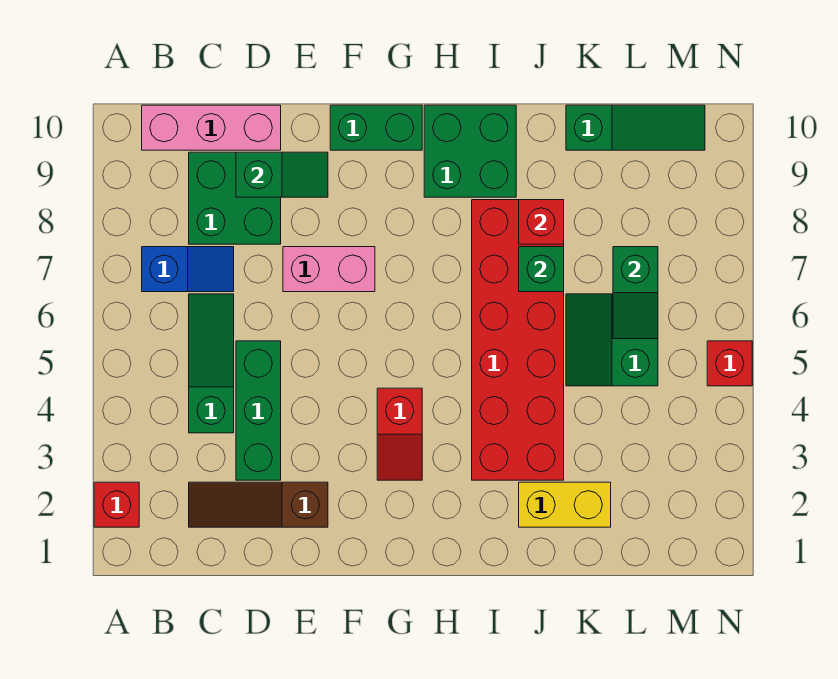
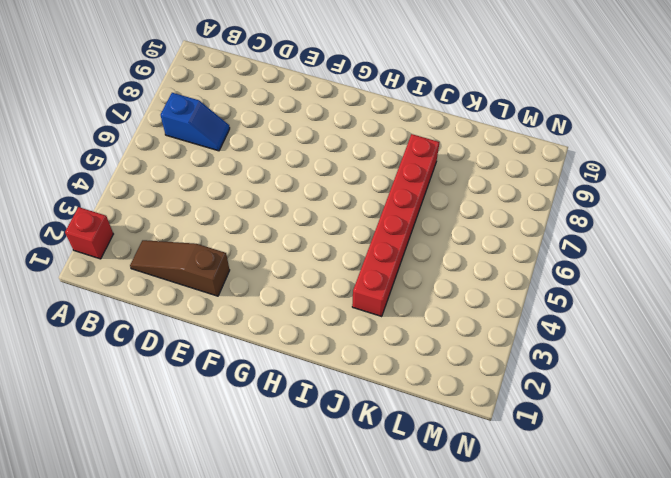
red brick J3:J8 level 1 -> red brick I3:J8 level 1
none -> pink brick B10:D10 level 1
none -> green slope C4:C6 level 1 top 4
none -> green brick C8:D9 level 1

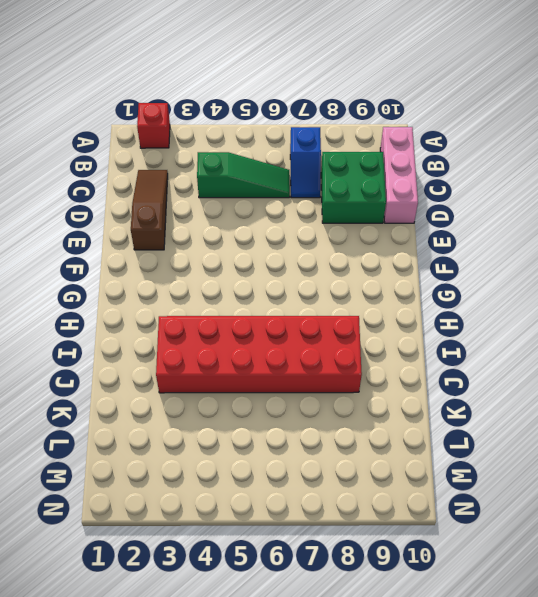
none -> green brick D3:D5 level 1
none -> pink brick E7:F7 level 1
none -> green brick F10:G10 level 1

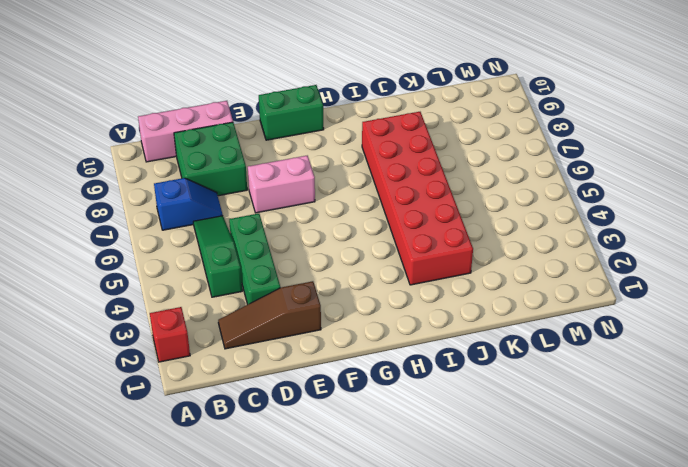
none -> red slope G3:G4 level 1 top 4
none -> green brick H9:I10 level 1
none -> yellow brick J2:K2 level 1

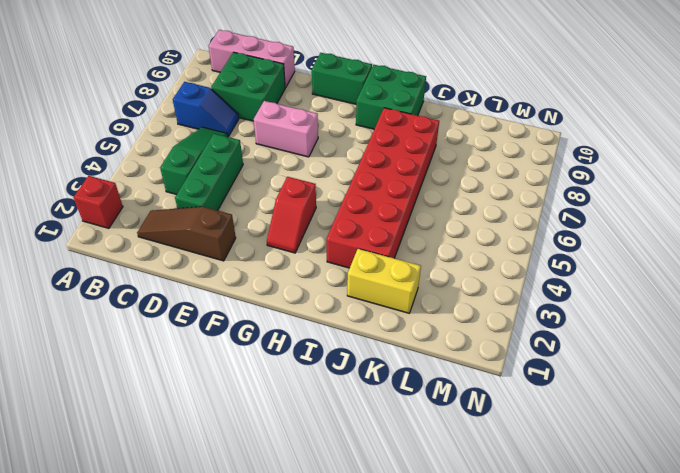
none -> green slope K5:L6 level 1 top L
none -> green slope K10:M10 level 1 top K
none -> red brick N5 level 1

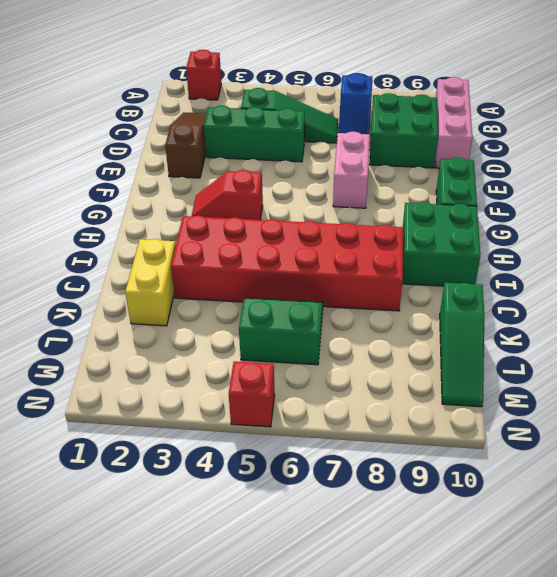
none -> green slope D9:E9 level 2 top D
none -> green brick J7 level 2
none -> red brick J8 level 2

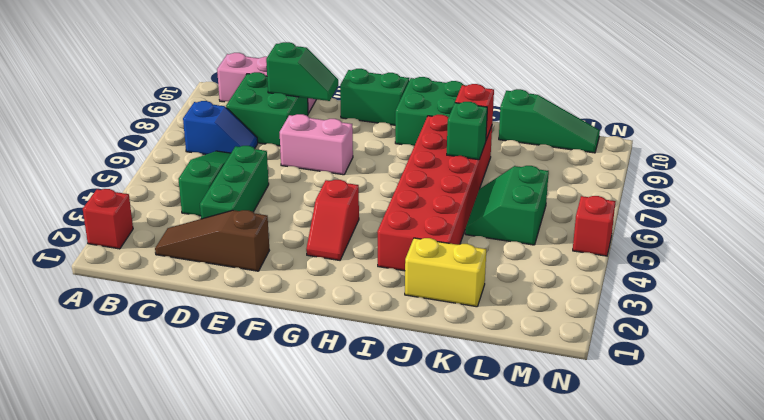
none -> green slope L6:L7 level 2 top 7

